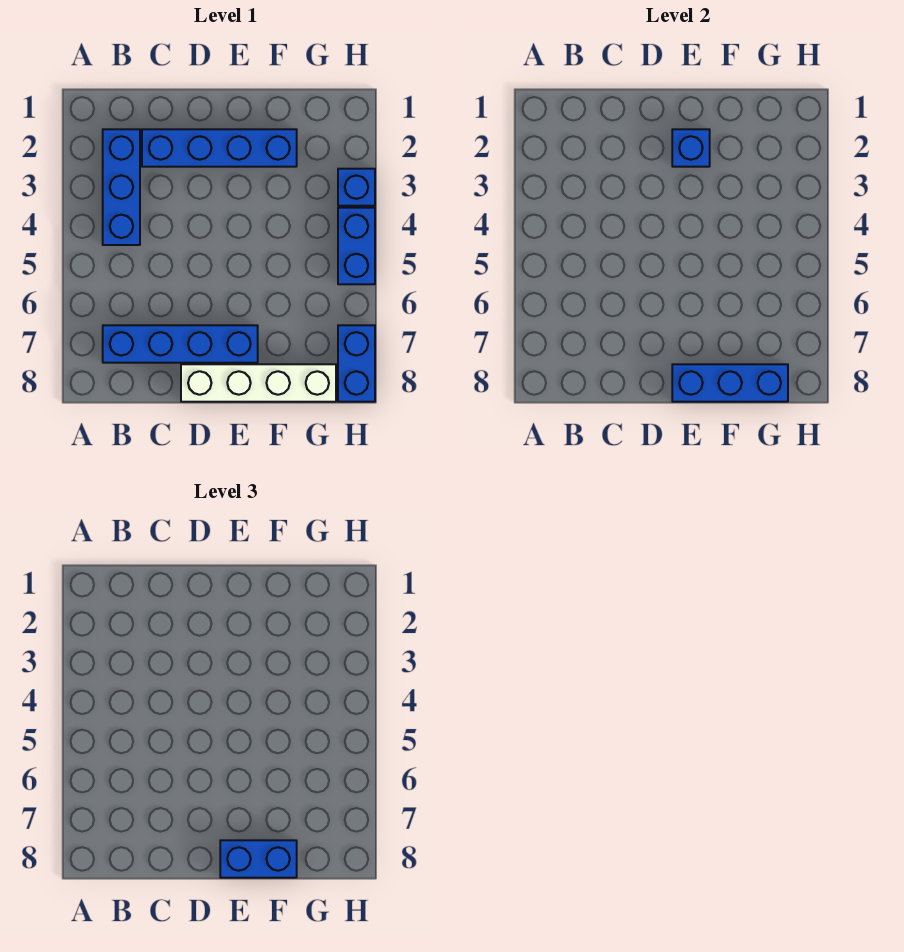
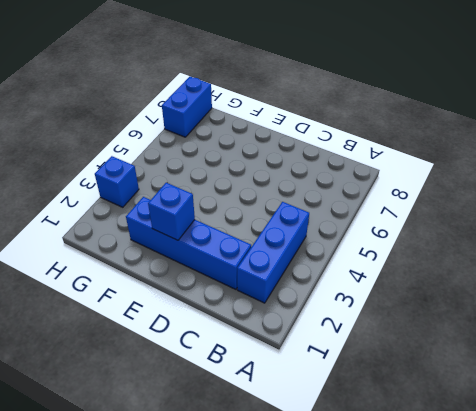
none -> blue brick B7:E7 level 1
none -> white brick D8:G8 level 1

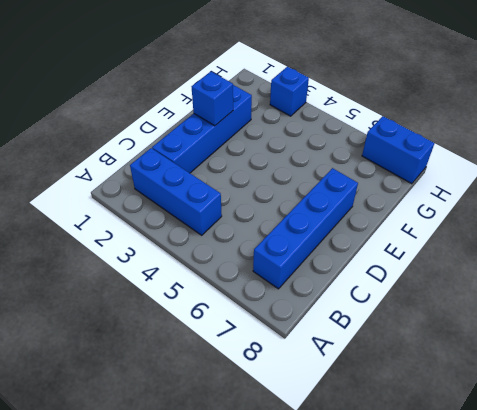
none -> white brick D8:G8 level 1
none -> blue brick H4:H5 level 1

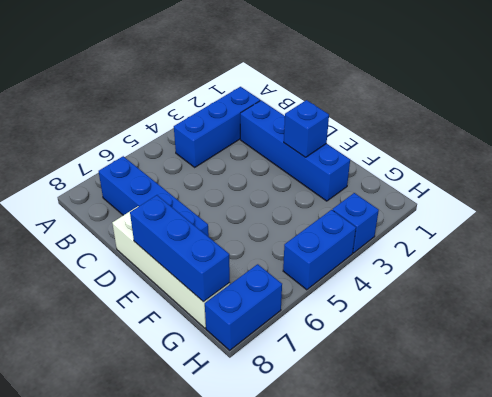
none -> blue brick E8:F8 level 3

